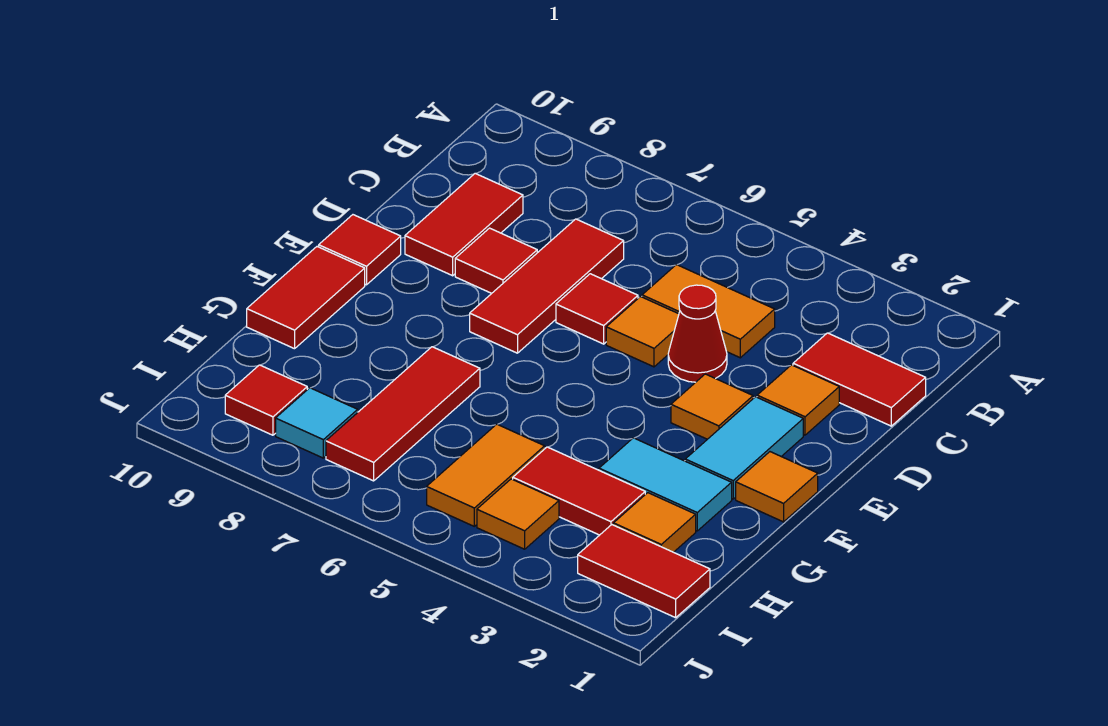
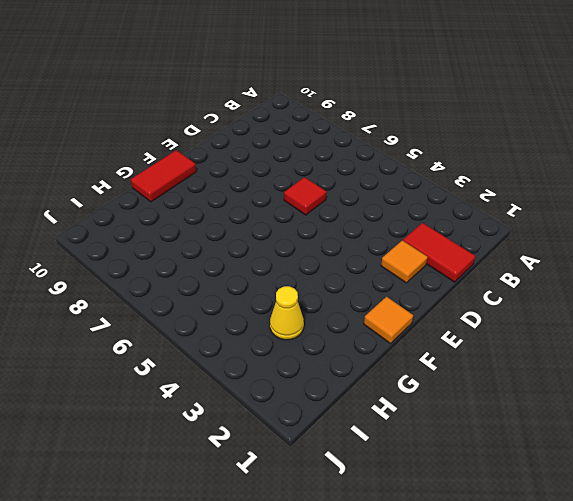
yellow cone H3 level 1 -> red tile H3:H4 level 1
none -> orange tile C4:C5 level 1
none -> red tile C7:E7 level 1
none -> red tile C9:D9 level 1

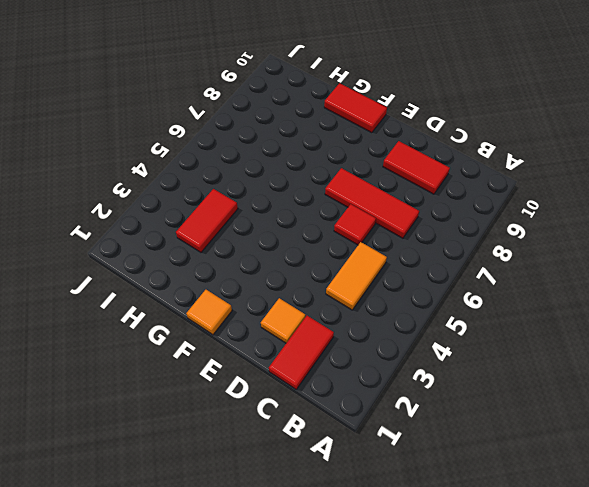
none -> red cone D4 level 1
none -> orange tile D5 level 1
none -> red tile D8 level 1

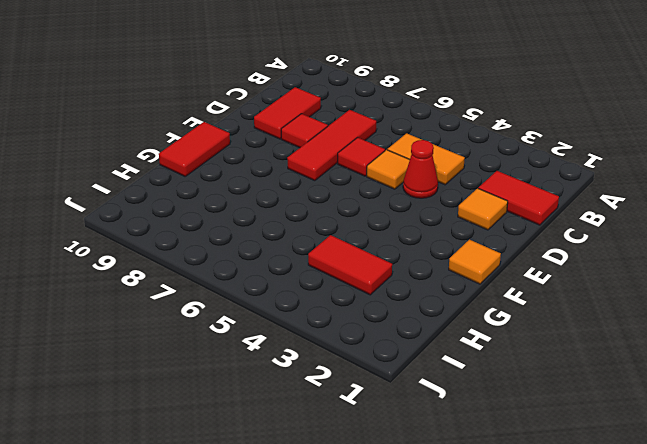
none -> cyan tile E2:F2 level 1
none -> orange tile E3 level 1
none -> red tile E10 level 1

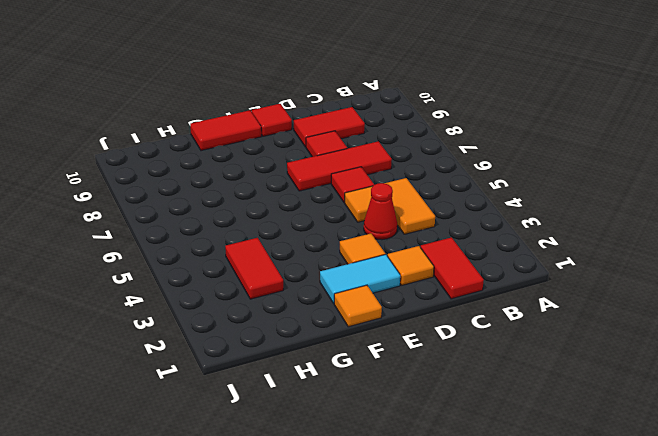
none -> cyan tile G2:G3 level 1
none -> red tile G7:I7 level 1
none -> orange tile H2 level 1

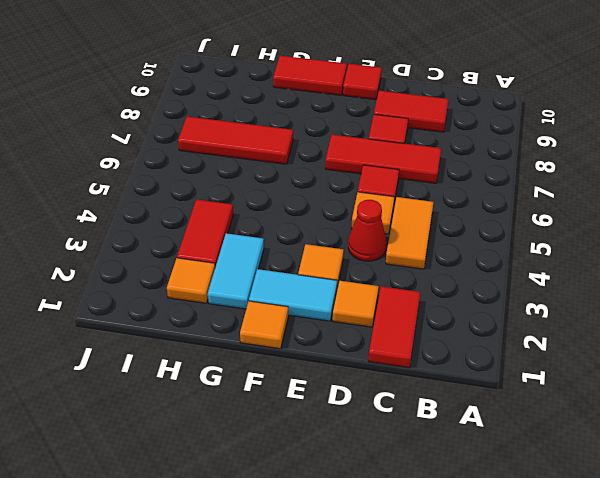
none -> orange tile H5:I5 level 1
none -> red tile I1:I2 level 1
none -> orange tile I4 level 1

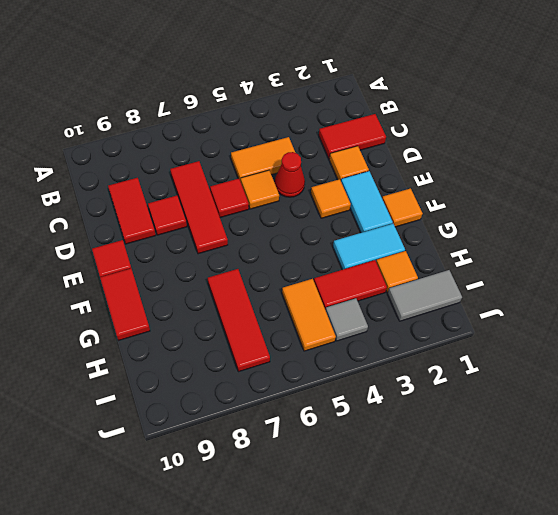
grey tile I1:I2 level 1 -> red tile I1:I2 level 1
grey tile I4 level 1 -> orange tile I4 level 1
none -> cyan tile I8 level 1
none -> red tile I9 level 1

